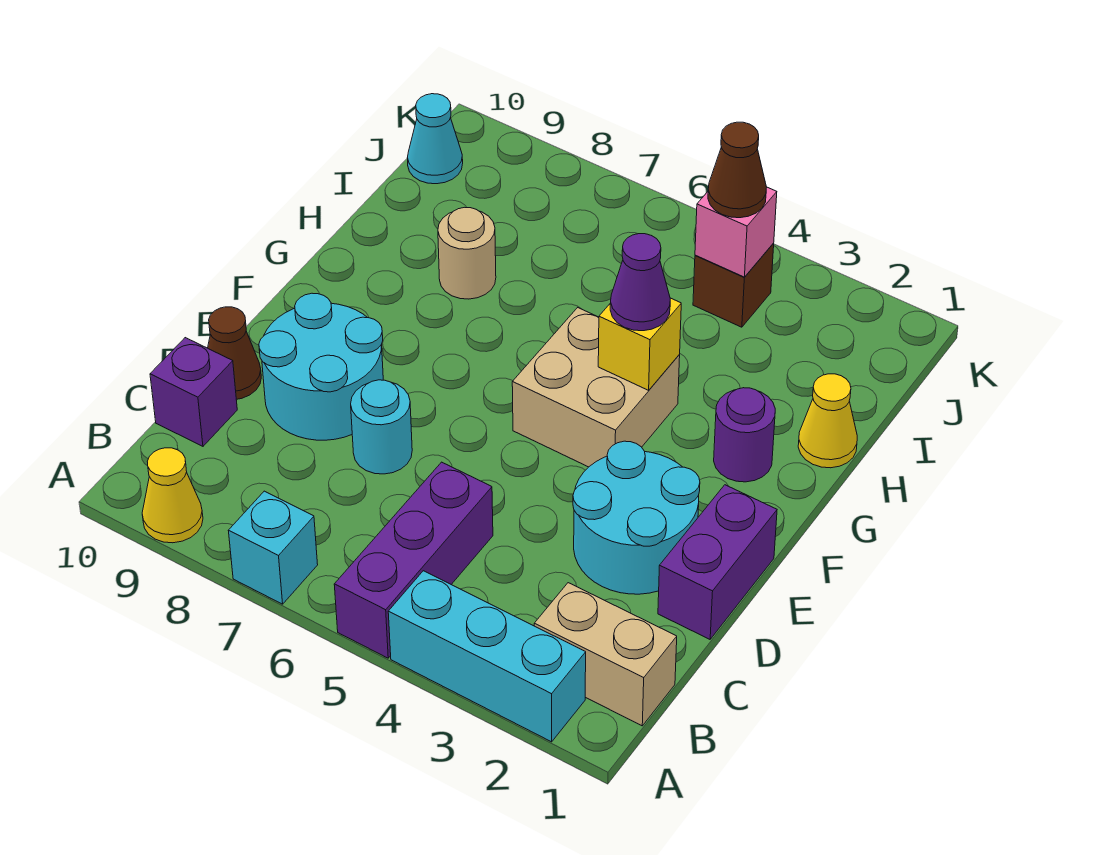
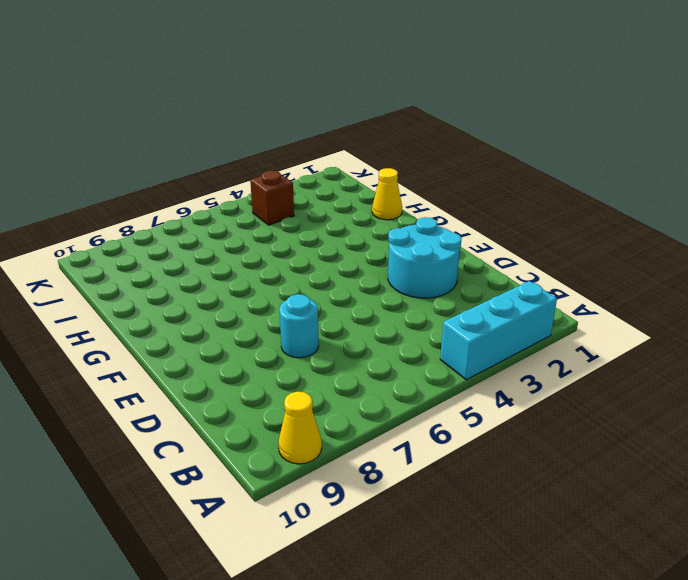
none -> purple brick A5:C5 level 1
none -> cyan brick A7 level 1
none -> tan brick B1:B2 level 1

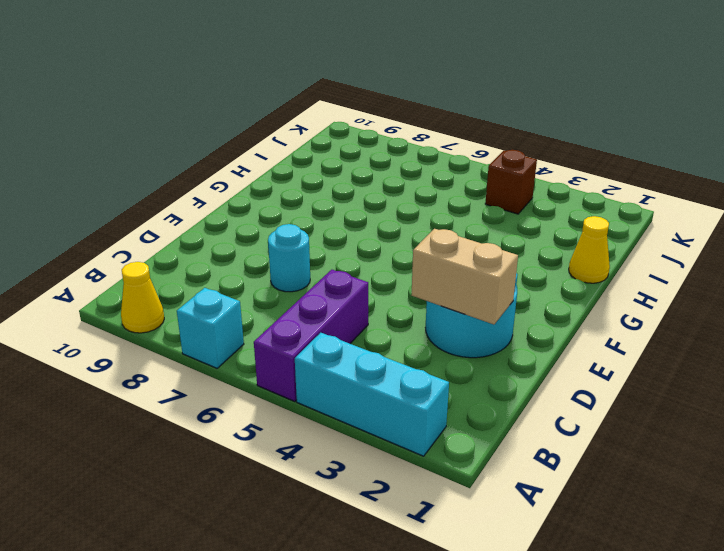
tan brick D2:D3 level 2 -> tan brick B1:B2 level 1
none -> purple brick C10 level 1
none -> purple brick D1:E1 level 1
none -> cyan round brick D8:E9 level 1

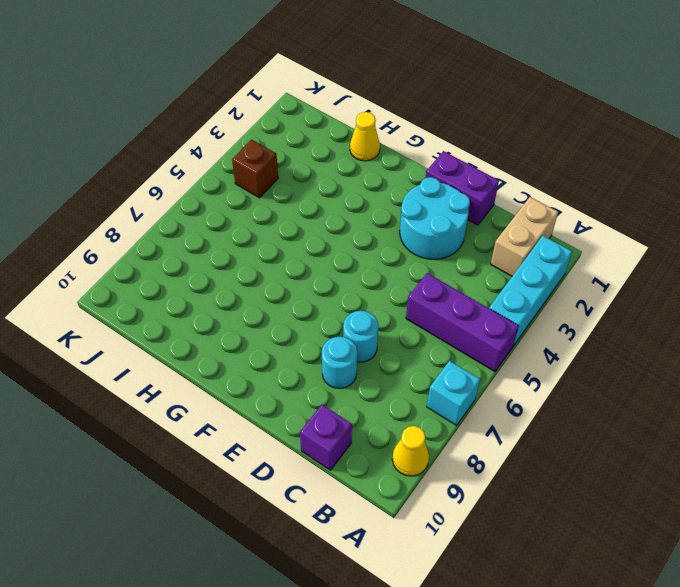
cyan round brick D8 level 1 -> cyan round brick D8:E9 level 1
none -> brown cone D10 level 1
none -> tan brick F4:G5 level 1
none -> purple round brick G2 level 1

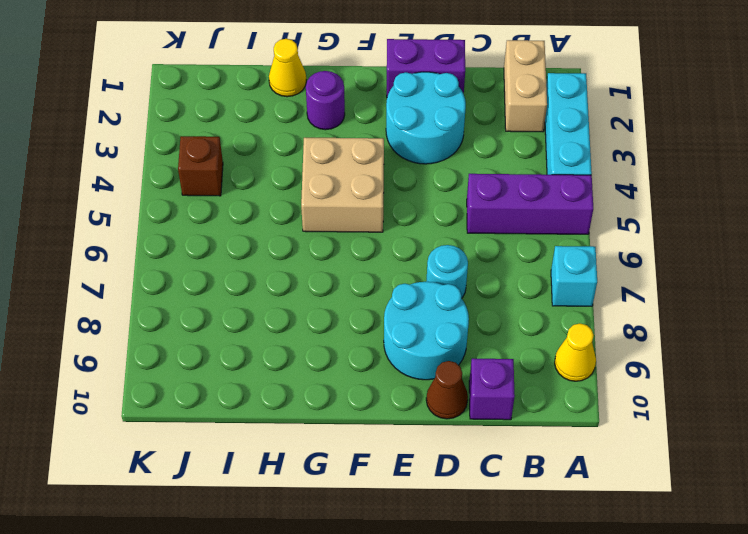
none -> tan round brick H8 level 1
none -> cyan cone J10 level 1
none -> yellow brick G4 level 2

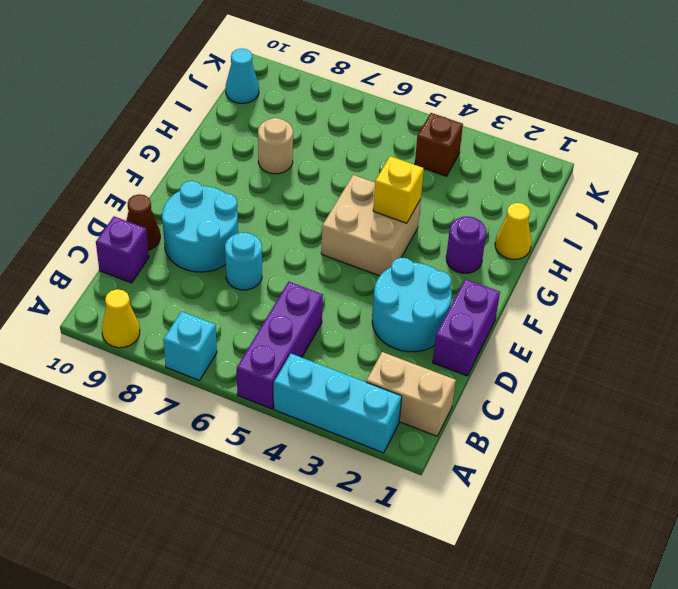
none -> pink brick J4 level 2
none -> purple cone G4 level 3
none -> brown cone J4 level 3

